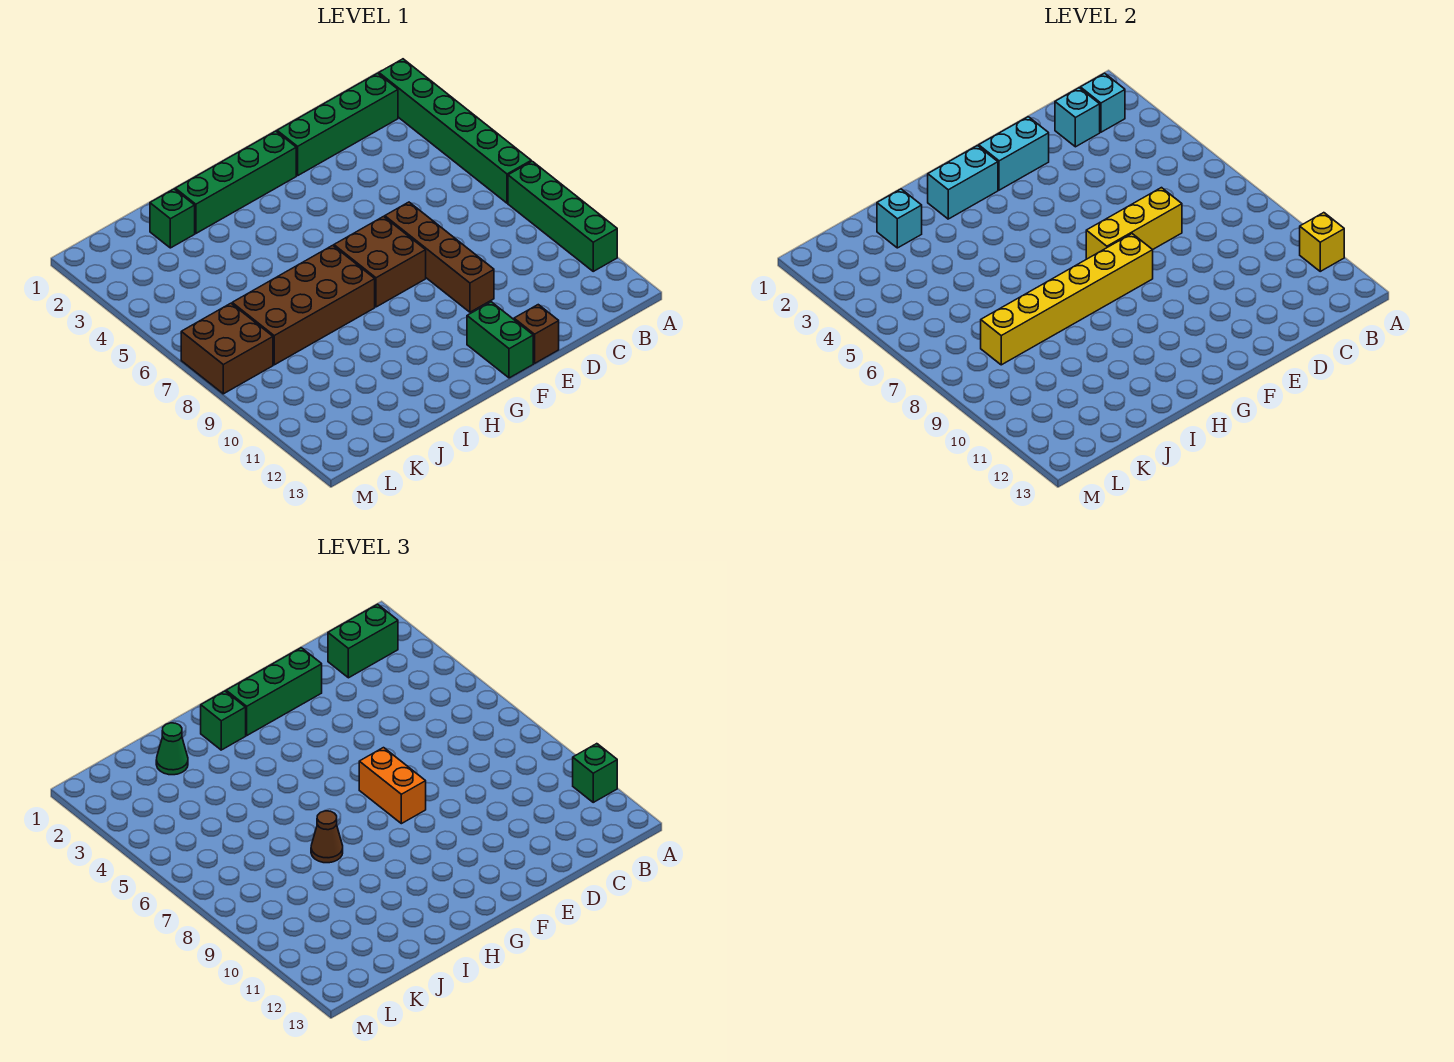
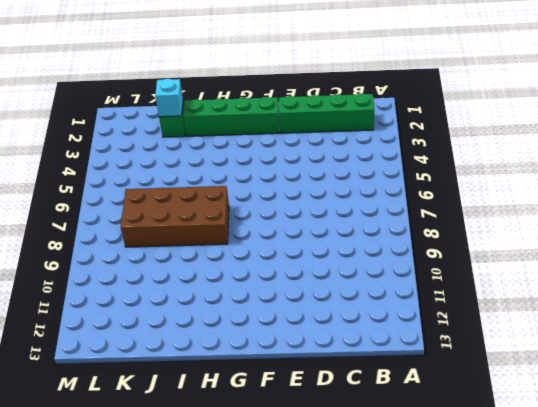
none -> green brick A2:A7 level 1
none -> green brick A8:A11 level 1
none -> brown brick E7:E10 level 1

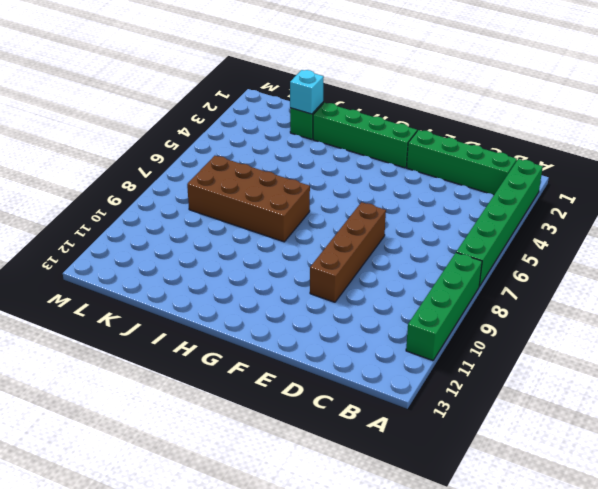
none -> brown brick E13 level 1
none -> brown brick F7:G8 level 1
none -> green brick F12:F13 level 1

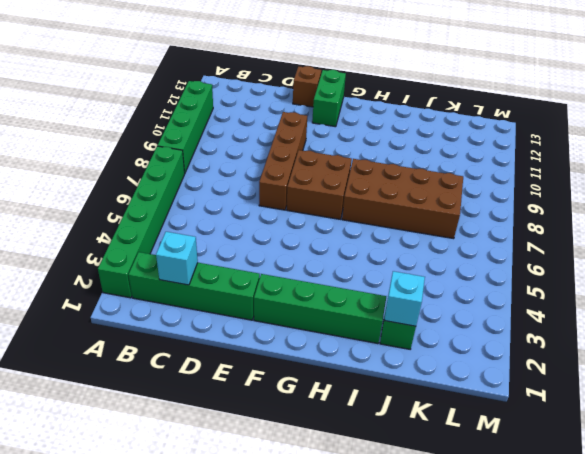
none -> brown brick L7:M8 level 1
none -> yellow brick A11 level 2
none -> cyan brick B2 level 2

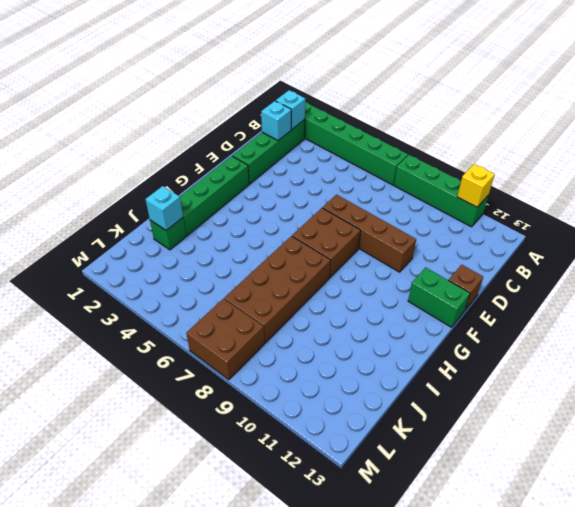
none -> yellow brick D7:F7 level 2
none -> cyan brick E2:F2 level 2
none -> yellow brick F8:K8 level 2

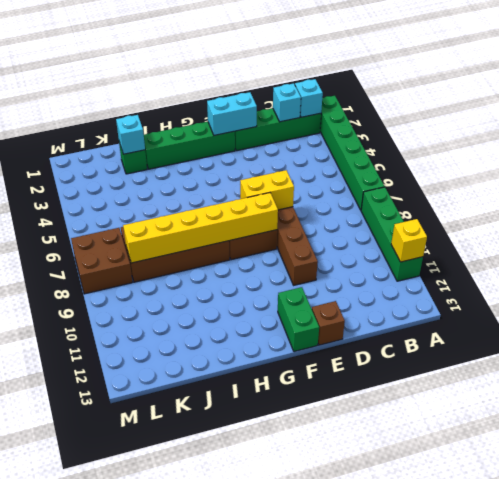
yellow brick E7:F7 level 2 -> yellow brick D7:F7 level 2
none -> cyan brick G2:H2 level 2
none -> green brick A11 level 3
none -> green brick B2:C2 level 3

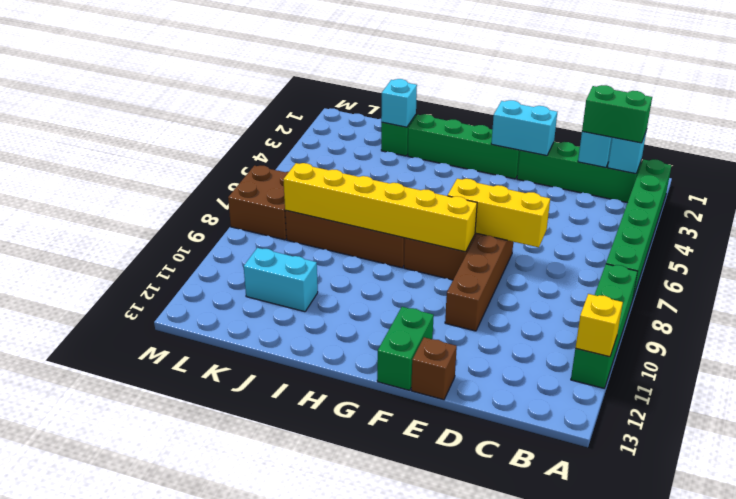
cyan brick J11:K11 level 1 -> cyan brick G2:H2 level 2
none -> green brick A11 level 3
none -> green brick E2:G2 level 3
none -> orange brick F7:F8 level 3

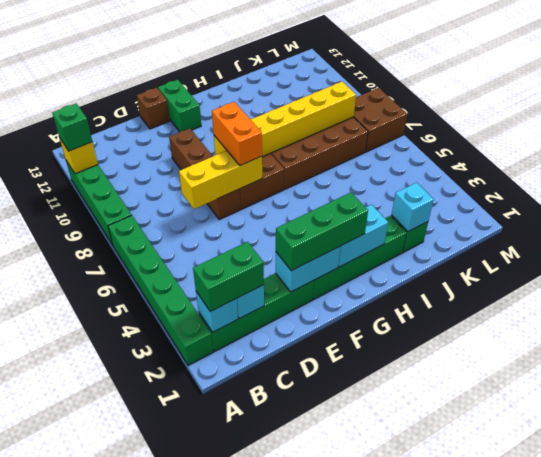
none -> green brick H2 level 3
none -> brown cone I8 level 3
none -> green cone J2 level 3

